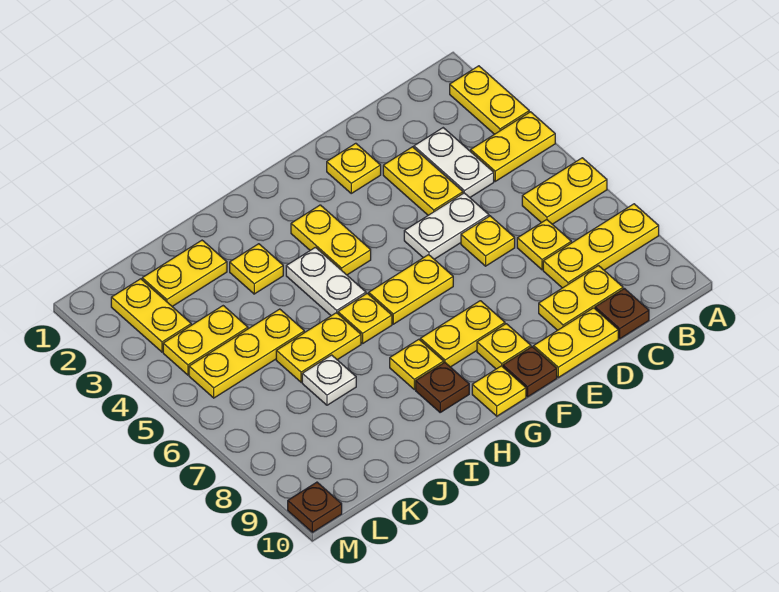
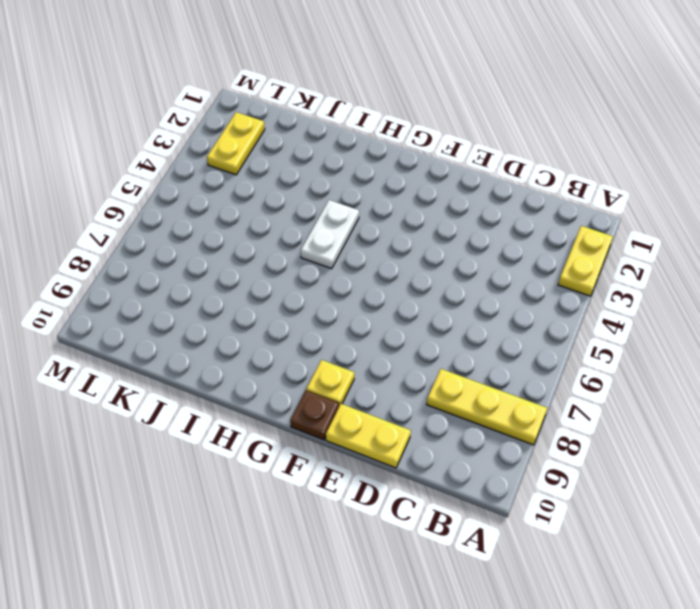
none -> yellow plate A4:B4 level 1
none -> yellow plate A6:B6 level 1
none -> white plate C3:C4 level 1
none -> yellow plate C7 level 1

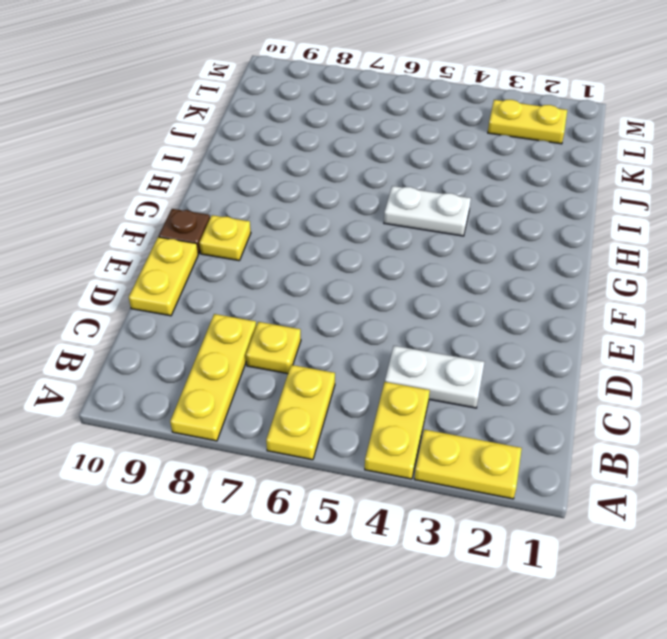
none -> yellow plate C9:D9 level 1
none -> brown plate C10 level 1
none -> yellow plate D3:D4 level 1
none -> white plate D5:E5 level 1

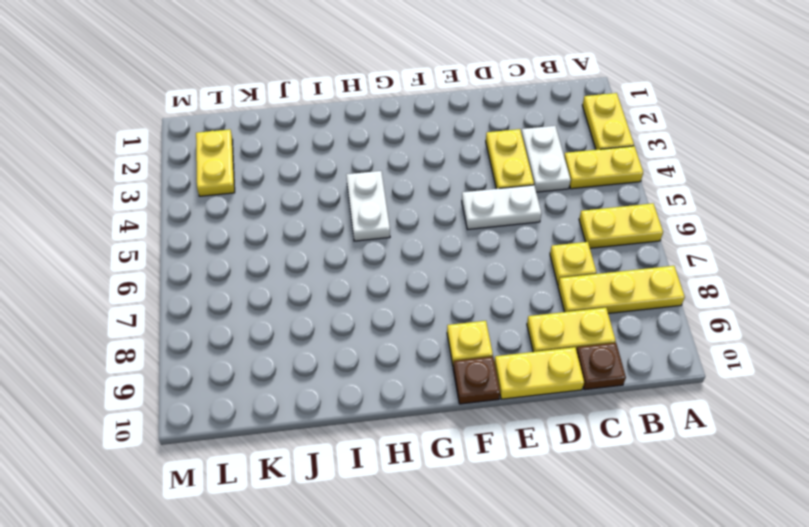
none -> yellow plate D6 level 1
none -> yellow plate E2 level 1
none -> yellow plate F6:G6 level 1
none -> yellow plate F8:G8 level 1

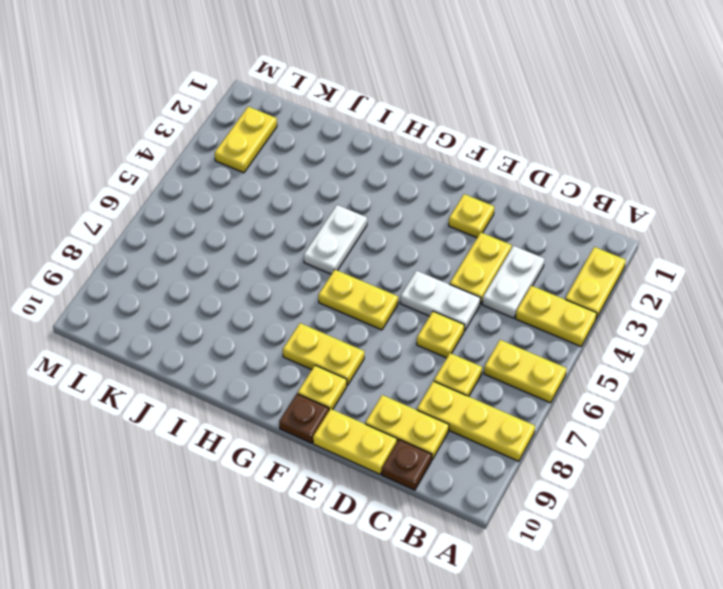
none -> yellow plate G3:G4 level 1
none -> yellow plate G10 level 1
none -> yellow plate H6 level 1
none -> yellow plate H8 level 1

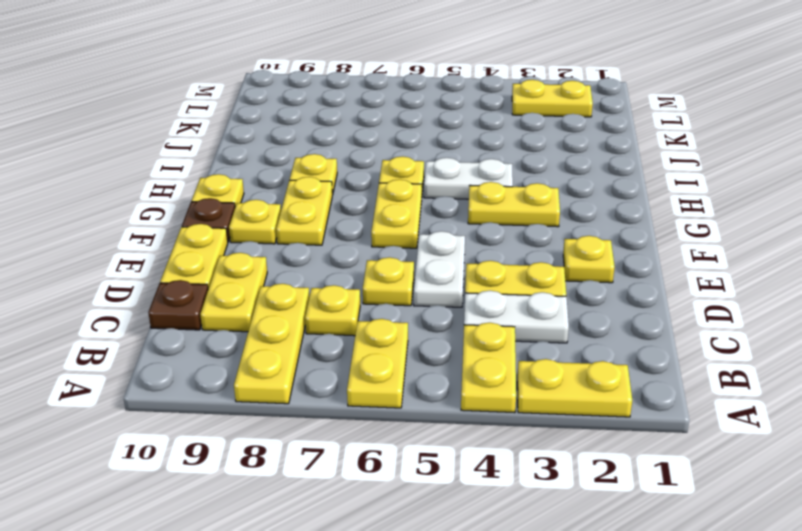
none -> brown plate H9 level 1
none -> yellow plate I3 level 1
none -> yellow plate I6:J6 level 1
none -> yellow plate J2:K2 level 1

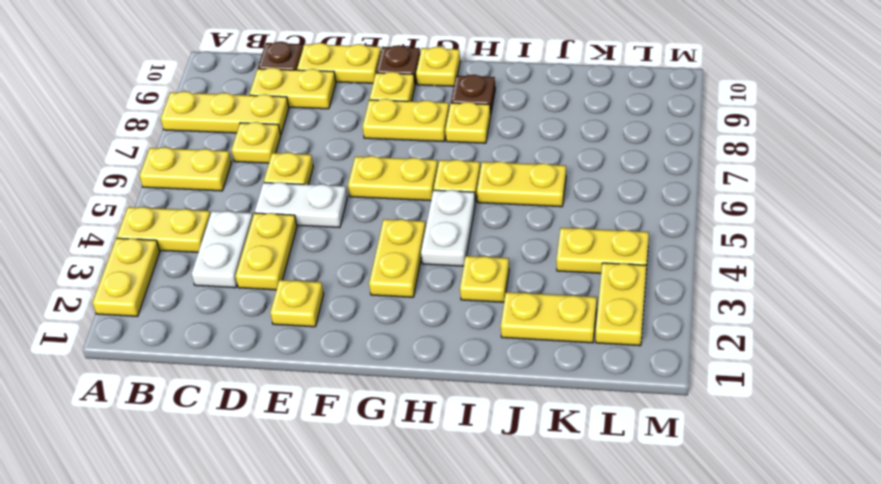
none -> yellow plate J5:L5 level 1
none -> white plate J7 level 1
none -> brown plate M10 level 1

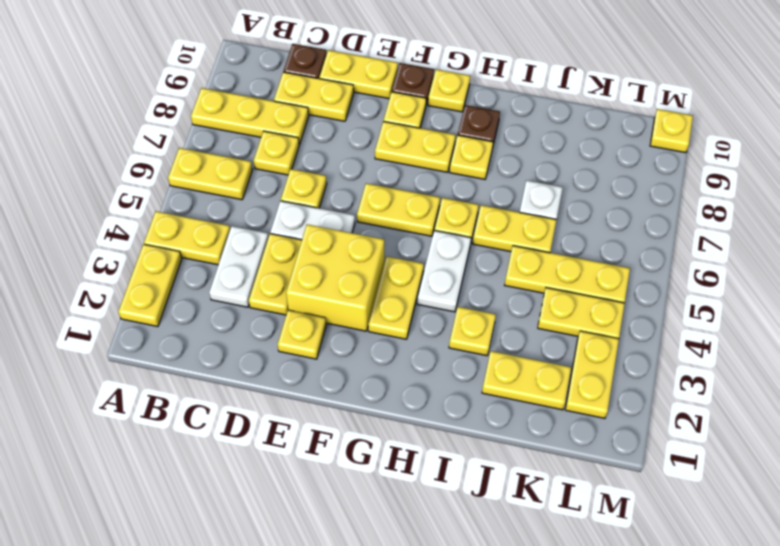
yellow brick E3:F4 level 1 -> none
yellow plate M10 level 1 -> brown plate M10 level 1

